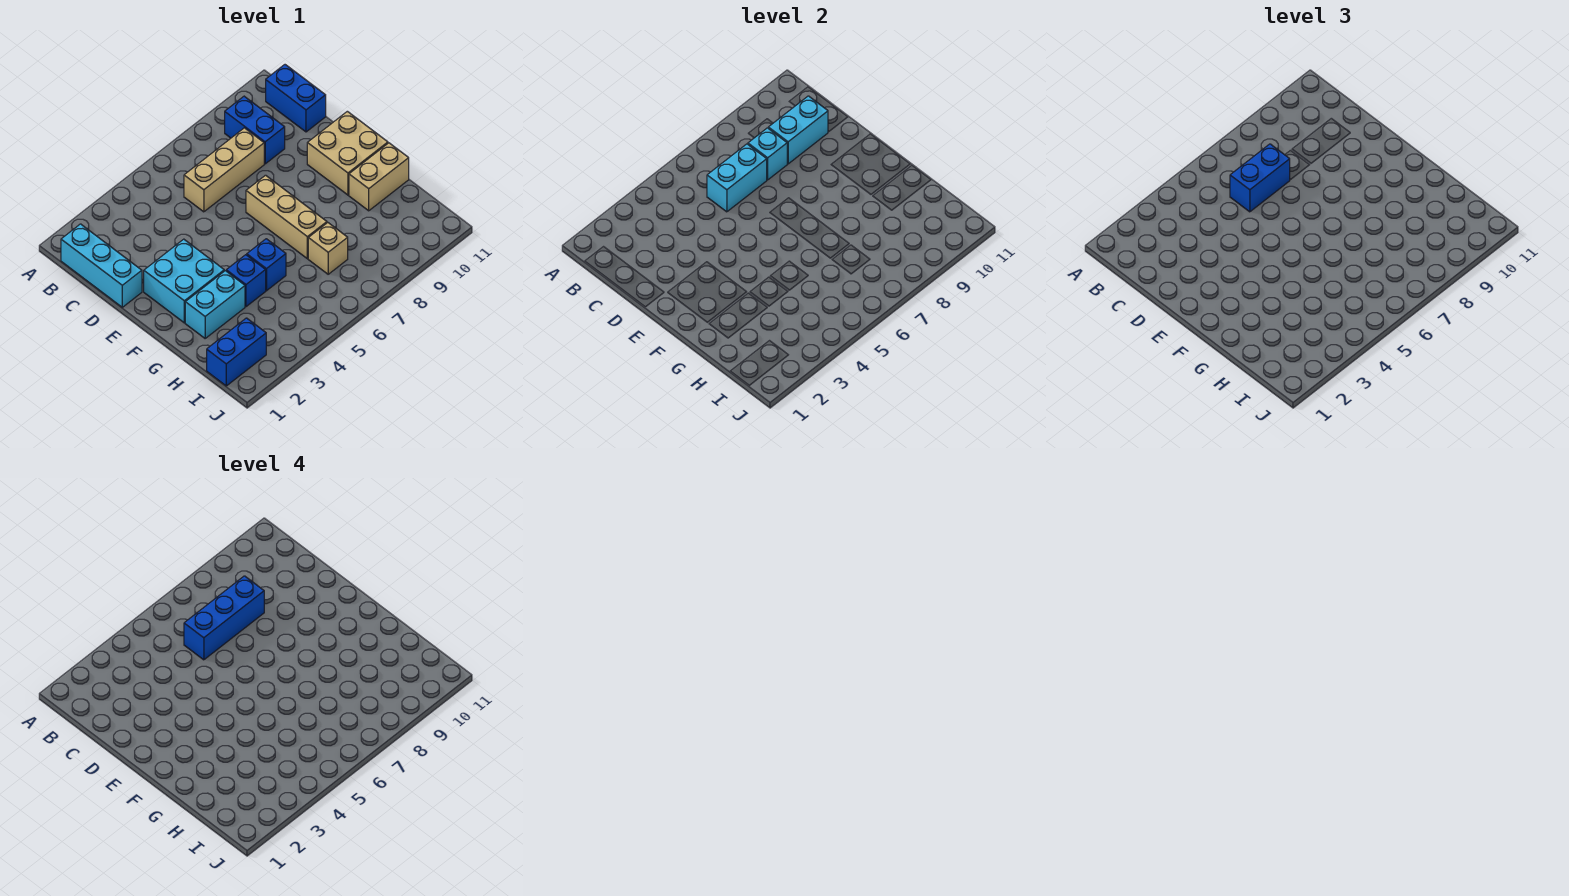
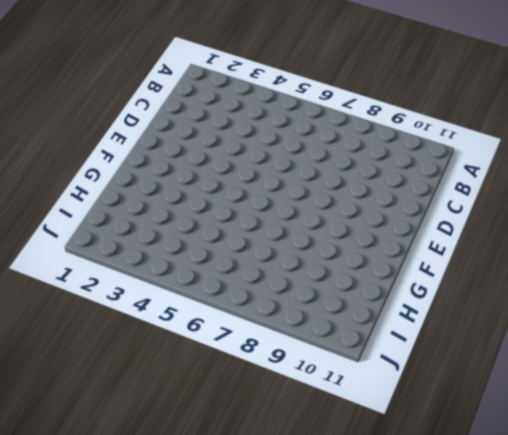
none -> cyan brick B1:D1 level 1
none -> blue brick B9:C9 level 1
none -> blue brick B11:C11 level 1

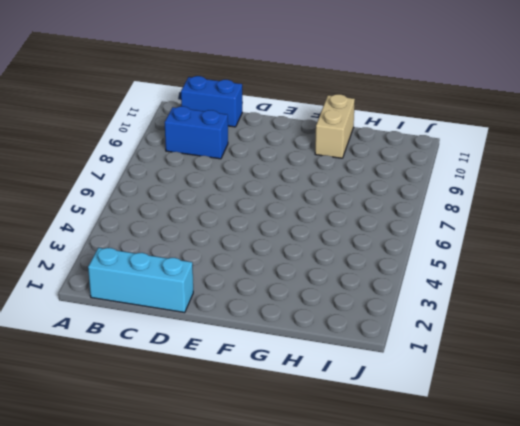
none -> tan brick C6:C8 level 1
none -> cyan brick E2:F3 level 1
none -> tan brick E7:G7 level 1

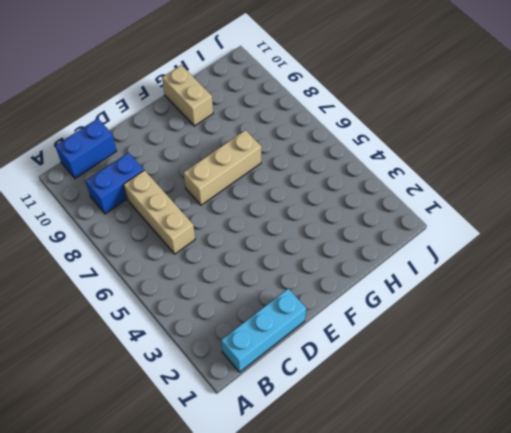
none -> cyan brick E2:F3 level 1
none -> tan brick E10:F11 level 1
none -> cyan brick G2:G3 level 1

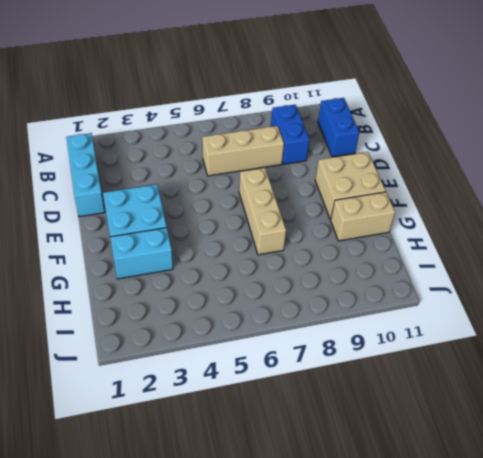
none -> blue brick G4 level 1
none -> blue brick G5 level 1
none -> tan brick H7 level 1

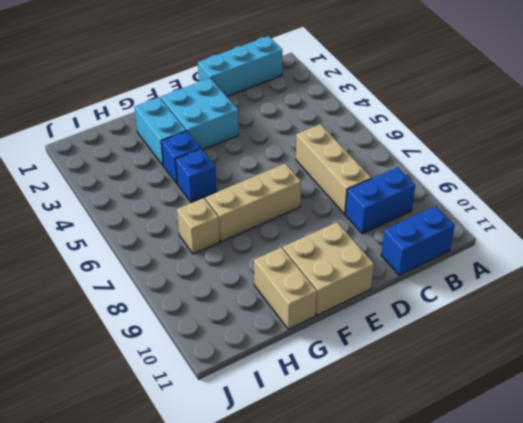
none -> blue brick I1:I2 level 1
none -> cyan brick C6:C7 level 2
none -> cyan brick C8 level 2

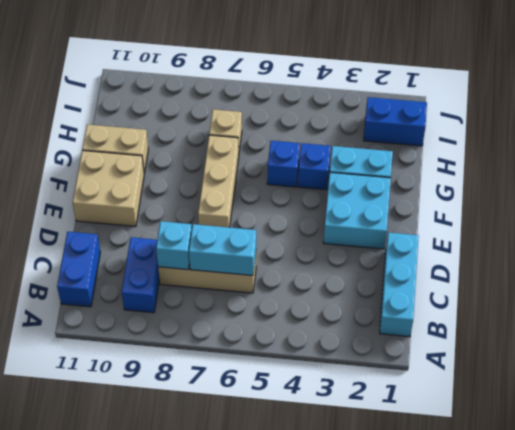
none -> cyan brick C9:C10 level 2
none -> blue brick C6:C7 level 3
none -> blue brick C6:C8 level 4

